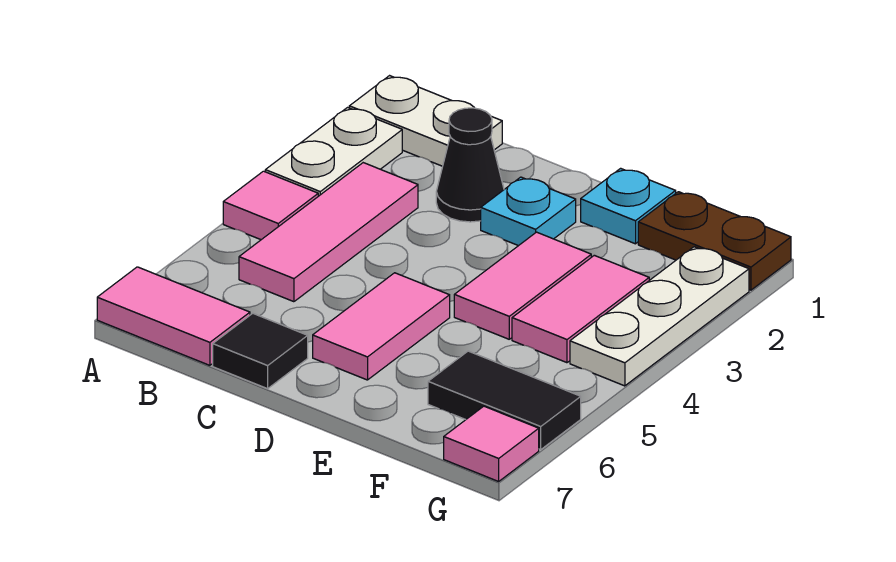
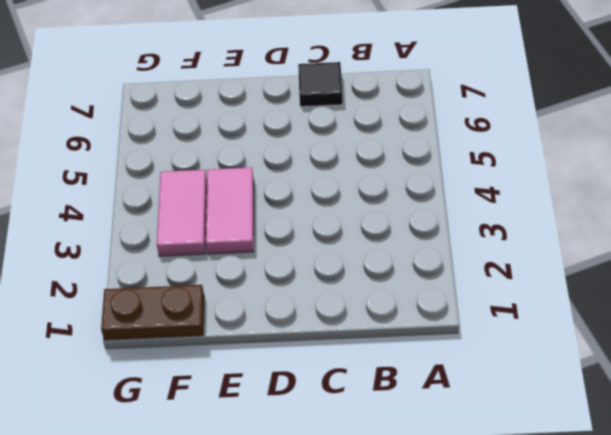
none -> white plate A1:B1 level 1
none -> white plate A2:A3 level 1
none -> pink tile A4 level 1

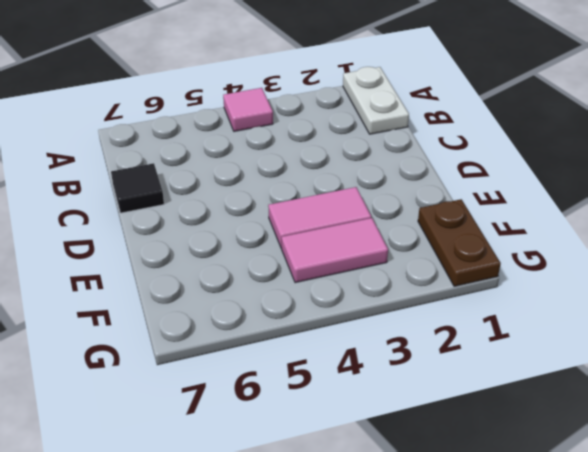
none -> white plate A2:A3 level 1
none -> pink tile A7:B7 level 1
none -> pink tile B3:B5 level 1

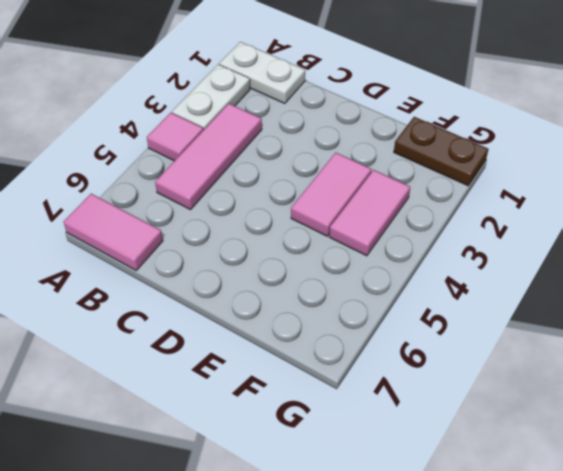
none -> black cone C2 level 1
none -> black tile C7 level 1
none -> cyan plate D2 level 1

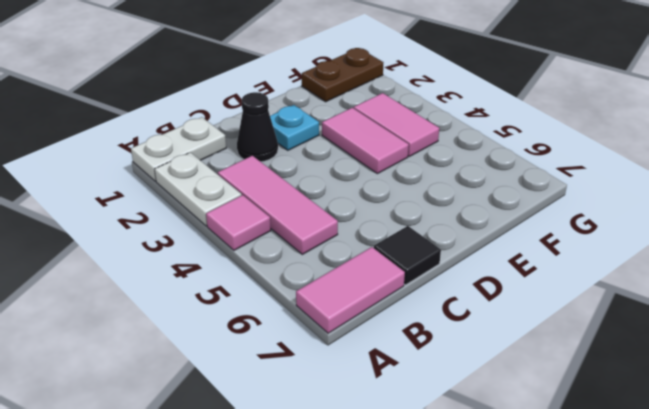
none -> pink tile D5:D6 level 1
none -> cyan plate E1 level 1
none -> black tile F6:G6 level 1

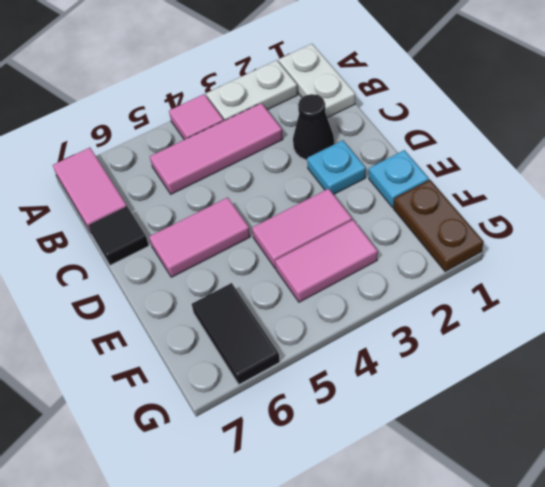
none -> white plate G2:G4 level 1
none -> pink tile G7 level 1

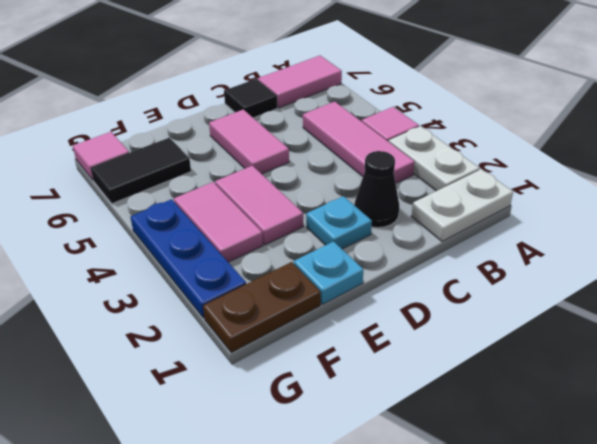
blue plate G2:G4 level 1 -> white plate G2:G4 level 1

